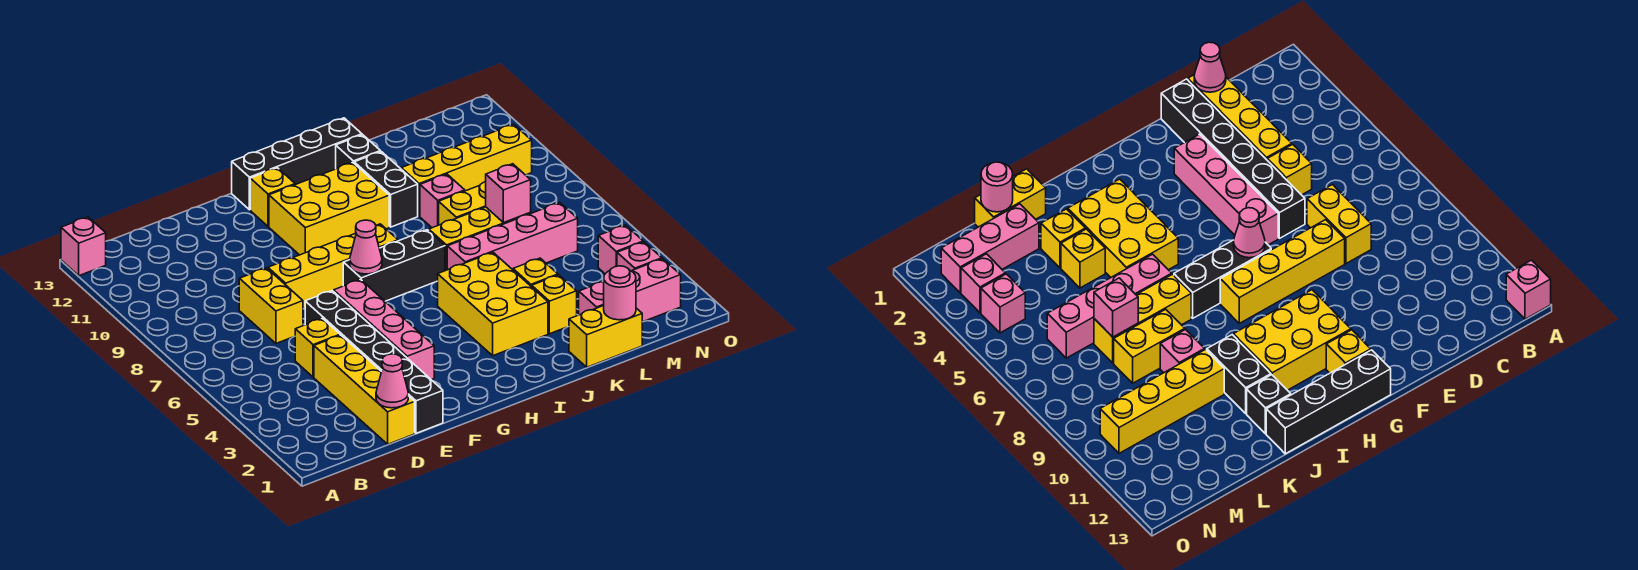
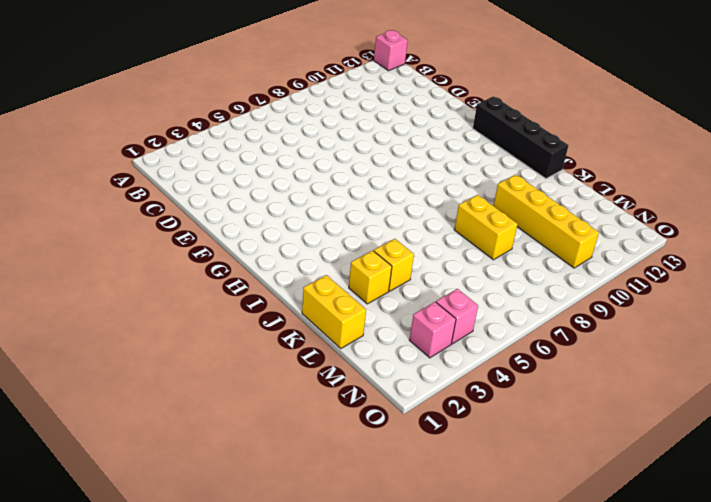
none -> yellow brick D1:D4 level 1
none -> yellow brick D5 level 1
none -> yellow brick D7:D8 level 1

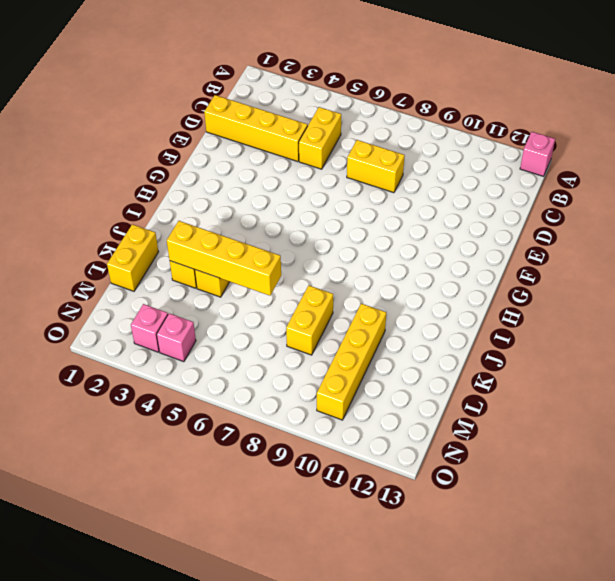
yellow brick C5:D5 level 1 -> yellow brick D5 level 1
yellow brick K3:K6 level 2 -> yellow brick E8:H8 level 1
none -> black brick E1:E6 level 1
none -> pink brick F3:F6 level 1
none -> black brick G7:I7 level 1

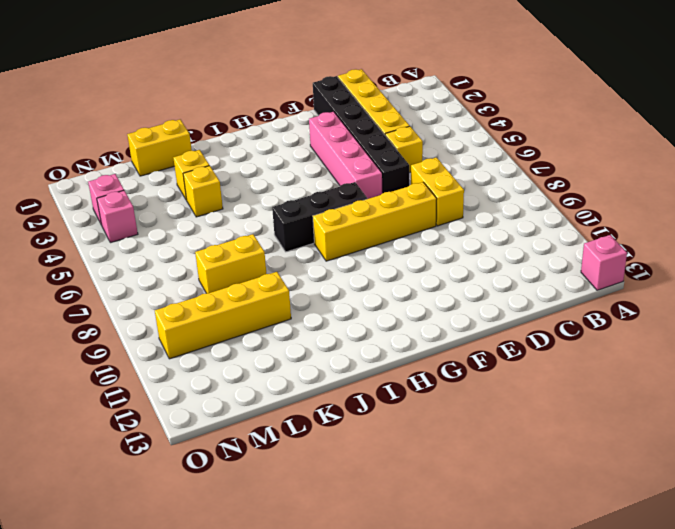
none -> yellow brick G10:I11 level 1
none -> yellow brick G12 level 1
none -> black brick G13:J13 level 1

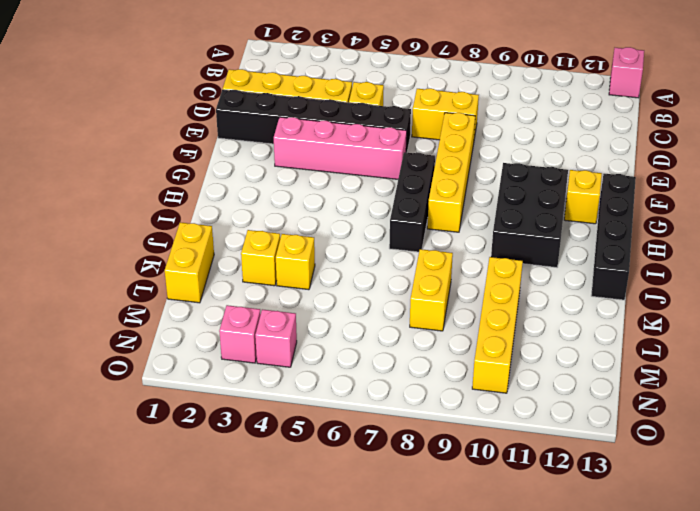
black brick G10:I11 level 1 -> yellow brick G10:I11 level 1
none -> yellow brick I3:J5 level 1
none -> pink brick J6:M6 level 1
none -> yellow brick J7:L7 level 1

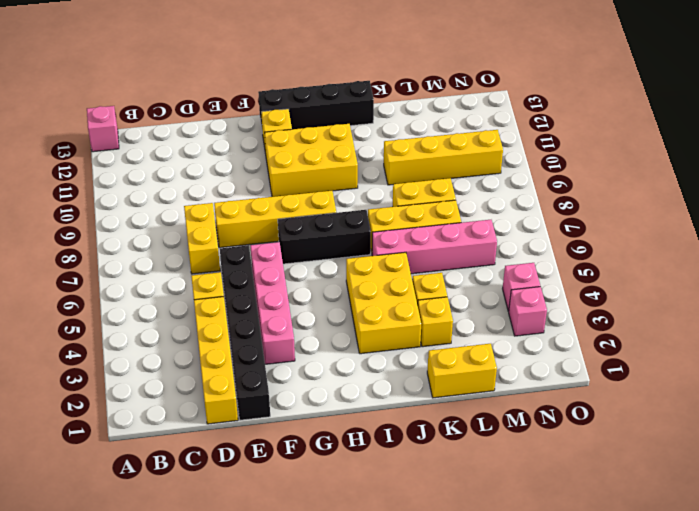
none -> black brick J10:J11 level 1
none -> black brick J12 level 1
none -> pink brick K9 level 1

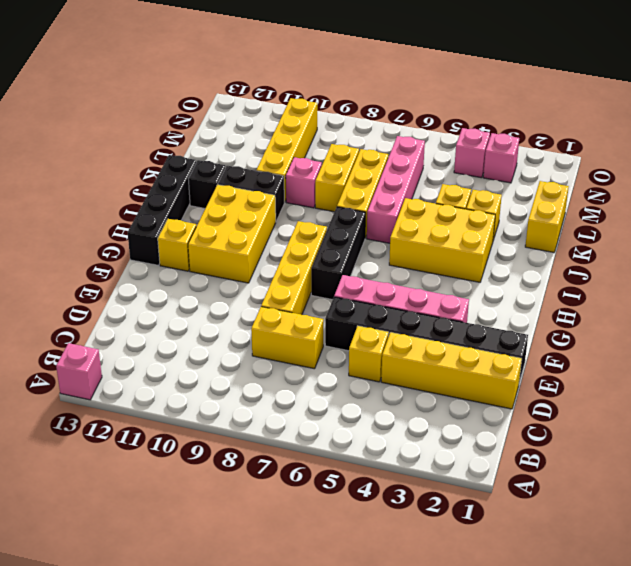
none -> pink brick L2:N2 level 1
none -> pink cone D1 level 2
none -> pink cone G7 level 2

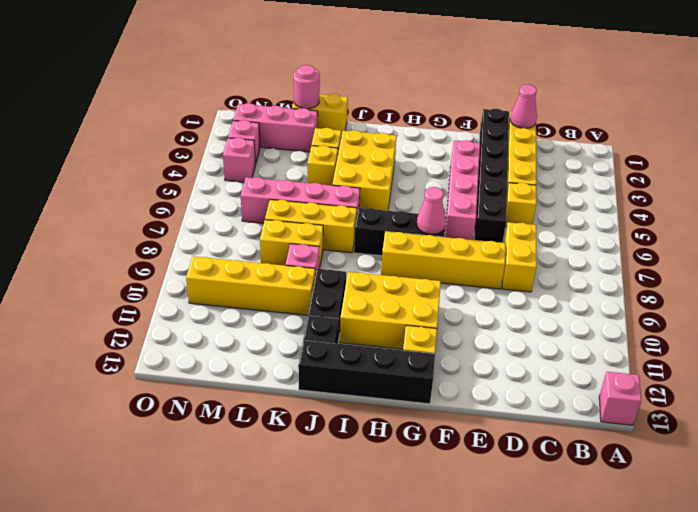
none -> pink brick L7 level 2

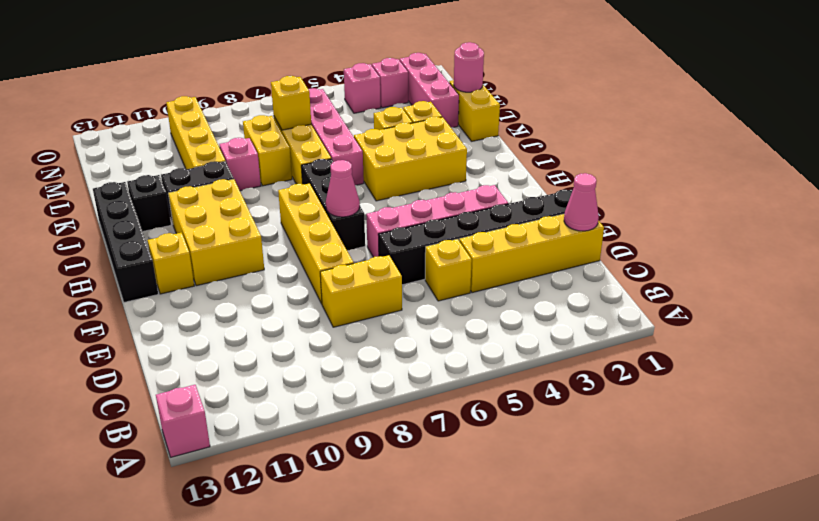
yellow brick L7 level 2 -> pink brick L7 level 2

